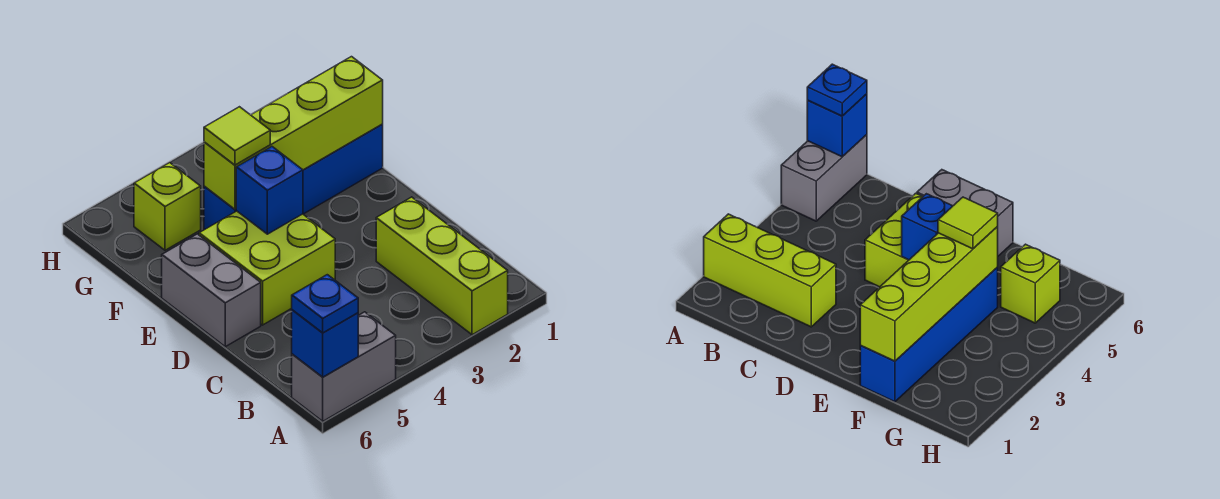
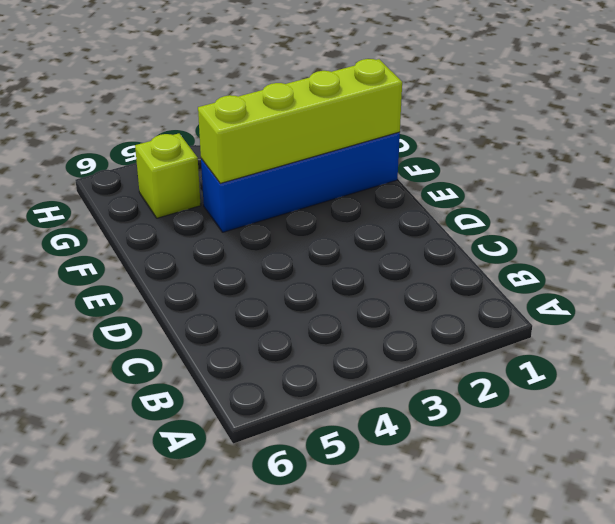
none -> lime brick A2:C2 level 1
none -> grey brick A5:A6 level 1

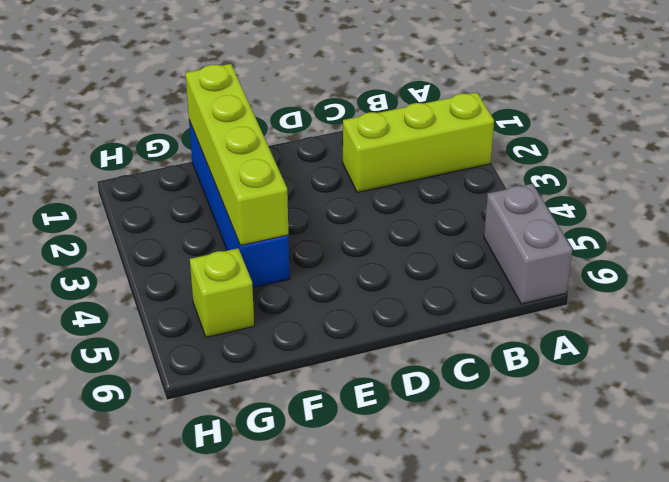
none -> lime brick D4:E5 level 1
none -> grey brick D6:E6 level 1

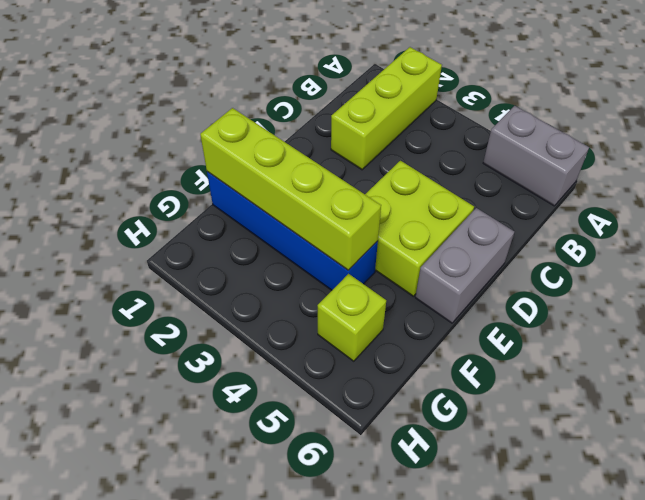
none -> blue brick A6 level 2
none -> blue brick E4 level 2

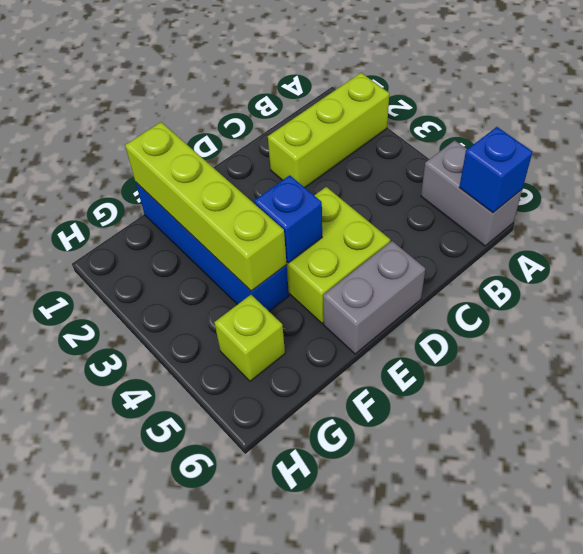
none -> blue plate A6 level 3
none -> lime tile F4 level 3

